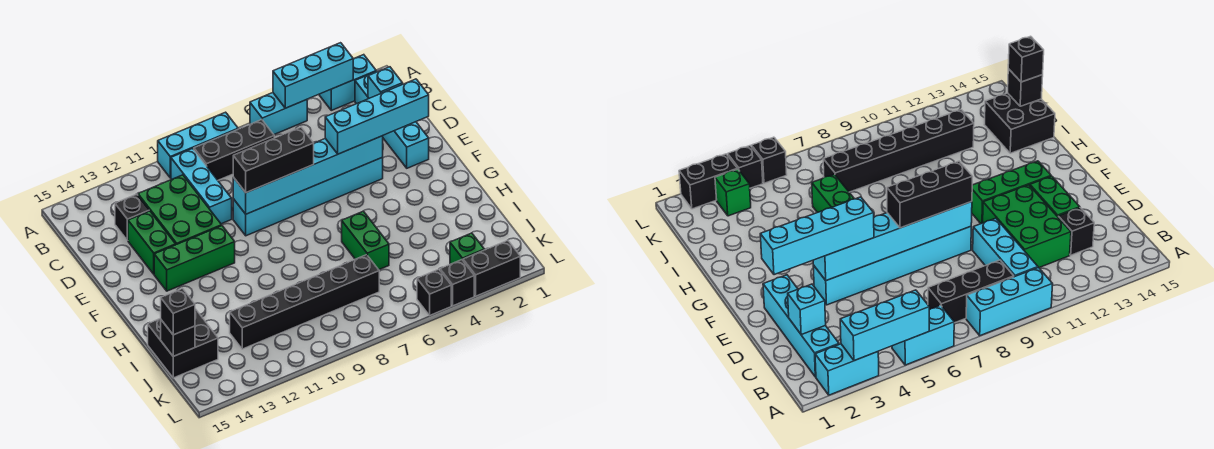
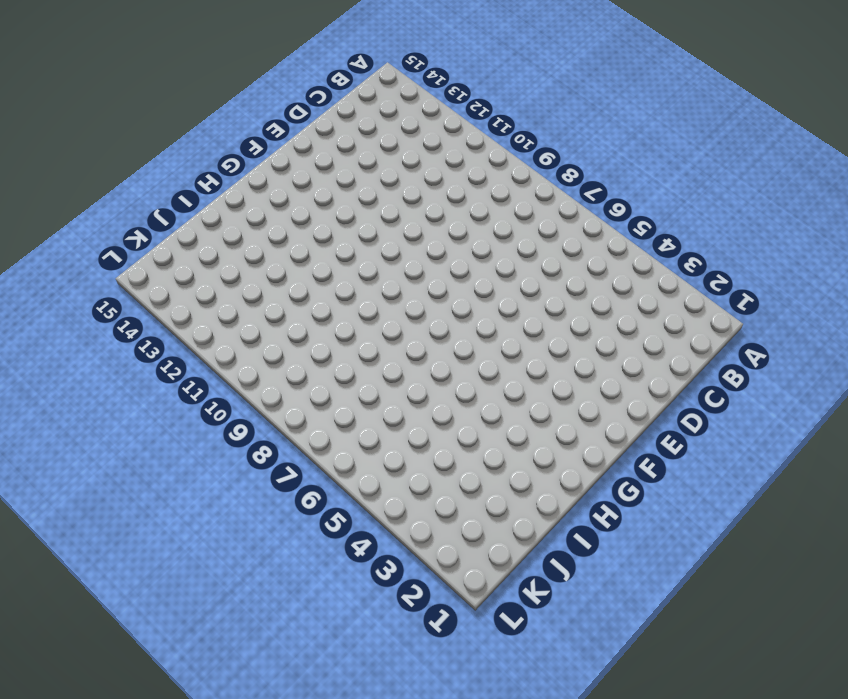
none -> cyan brick A2:A3 level 1
none -> cyan brick A5:A6 level 1
none -> cyan brick A8:A10 level 1

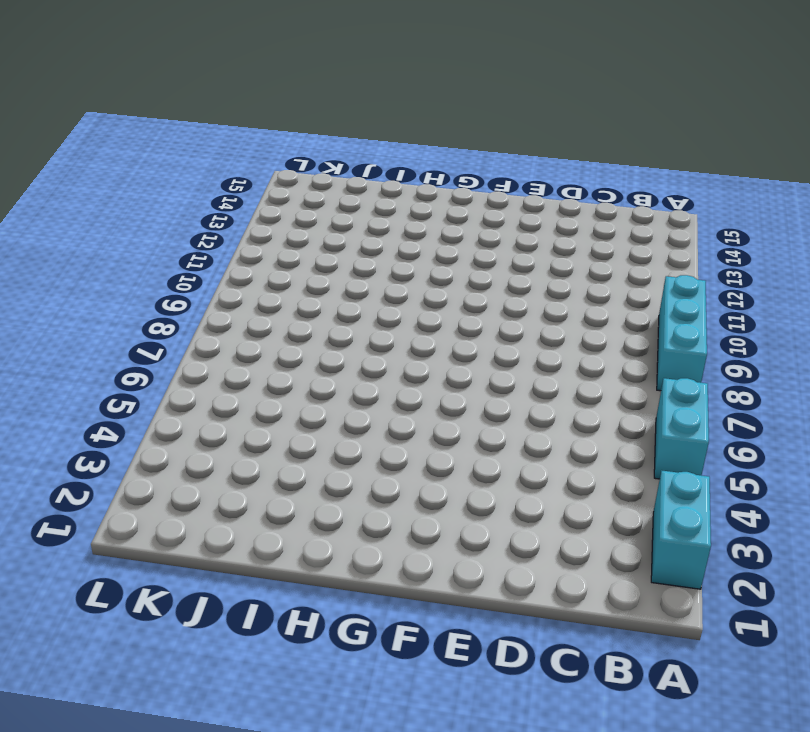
none -> cyan brick B2:E2 level 1
none -> black brick B7:B9 level 1
none -> cyan brick B10:D10 level 1

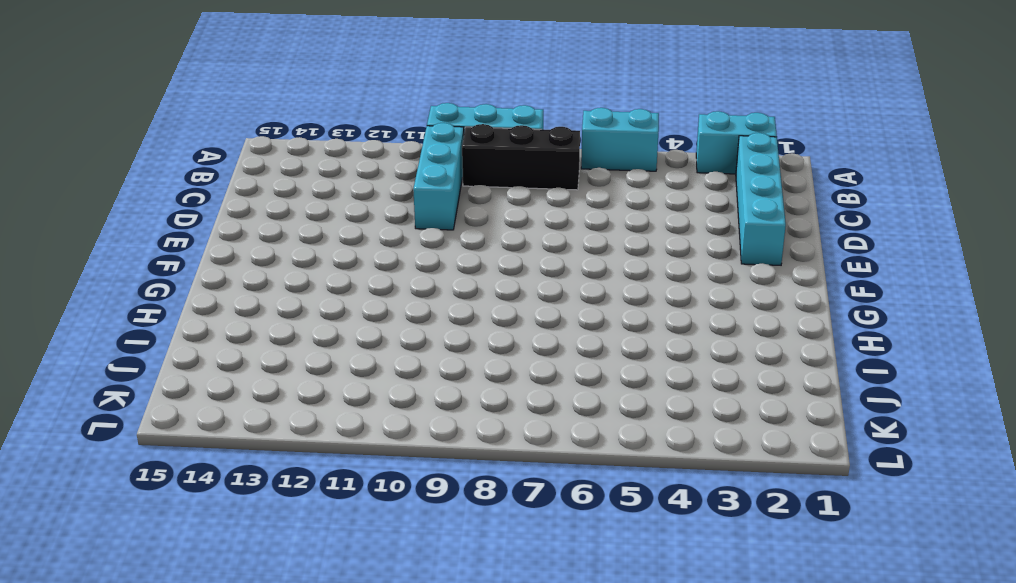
none -> green brick C11:E12 level 1
none -> black brick C13 level 1
none -> green brick D13:E13 level 1

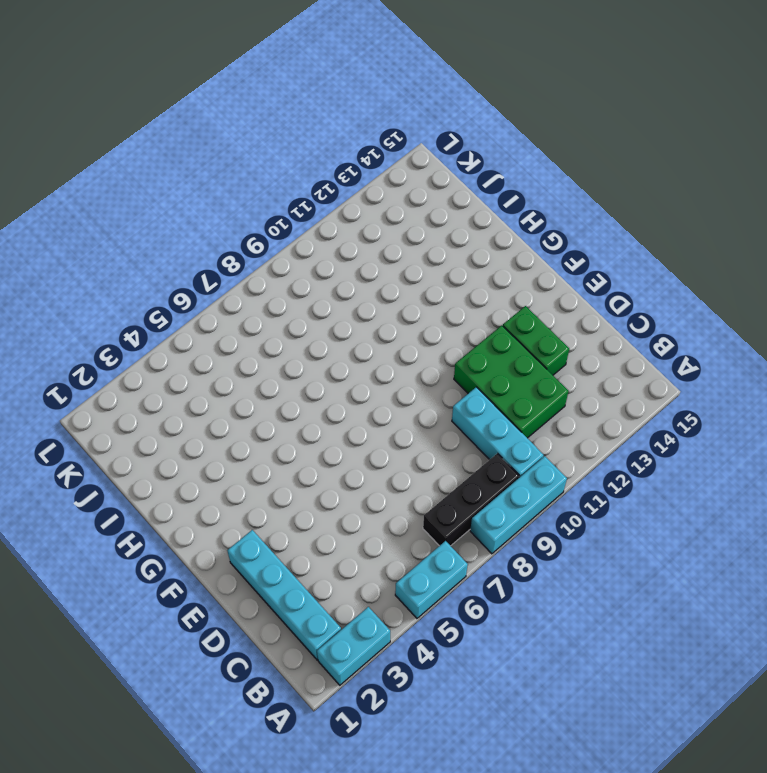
none -> black brick C13 level 1
none -> cyan brick E4:E9 level 1
none -> green brick F11:F13 level 1

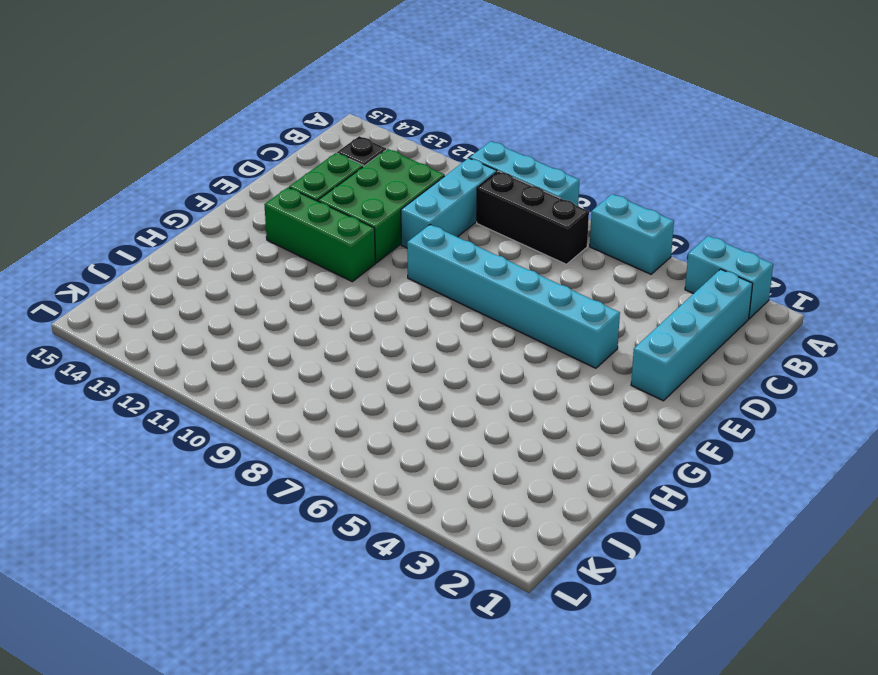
none -> green brick H6:I6 level 1
none -> black brick I14:J15 level 1
none -> black brick J7:J12 level 1

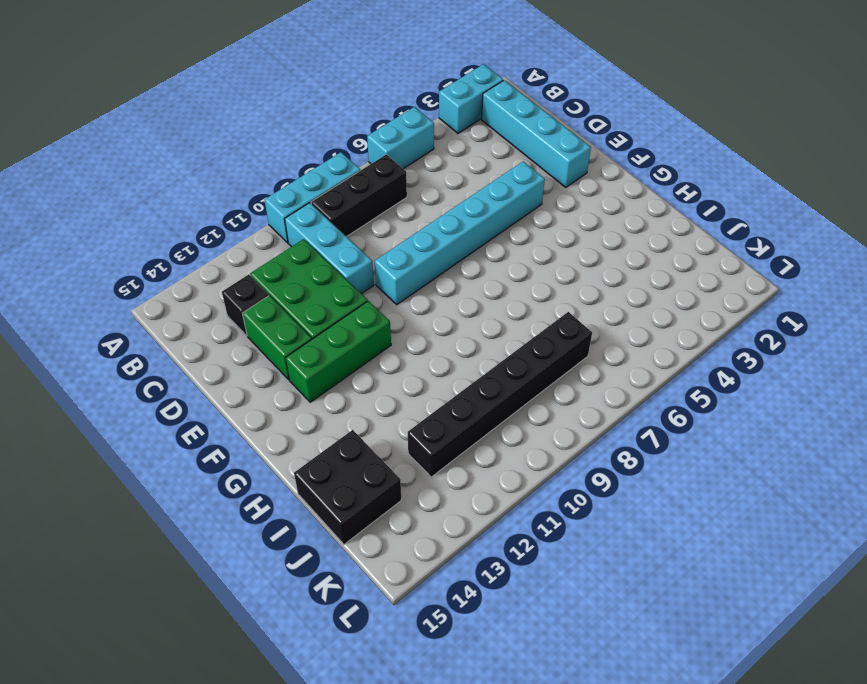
none -> green brick H6:I6 level 1
none -> green brick K3 level 1
none -> black brick L2:L3 level 1

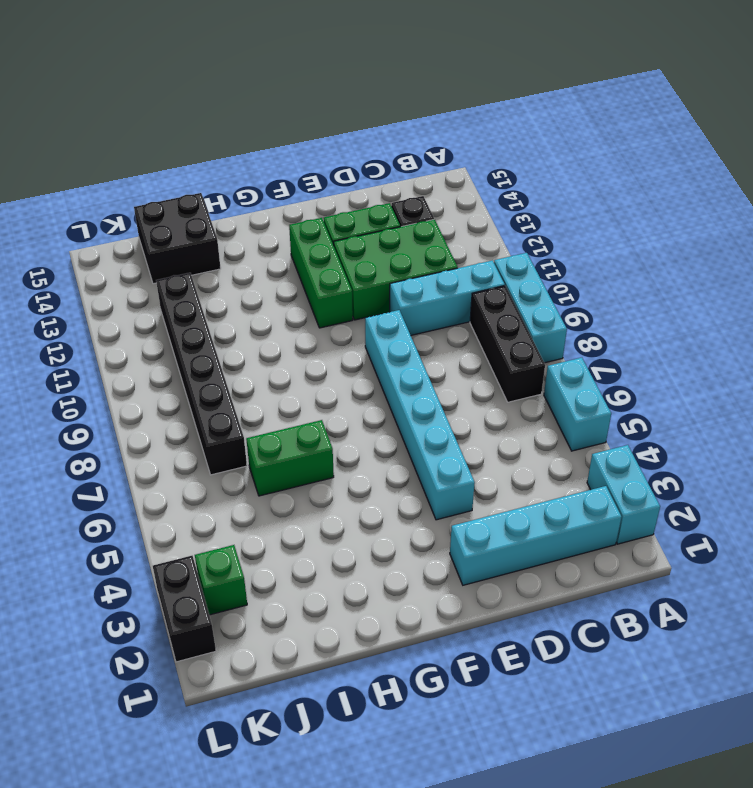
none -> black brick L4 level 1
none -> black brick L5 level 1
none -> cyan brick A3:A5 level 2

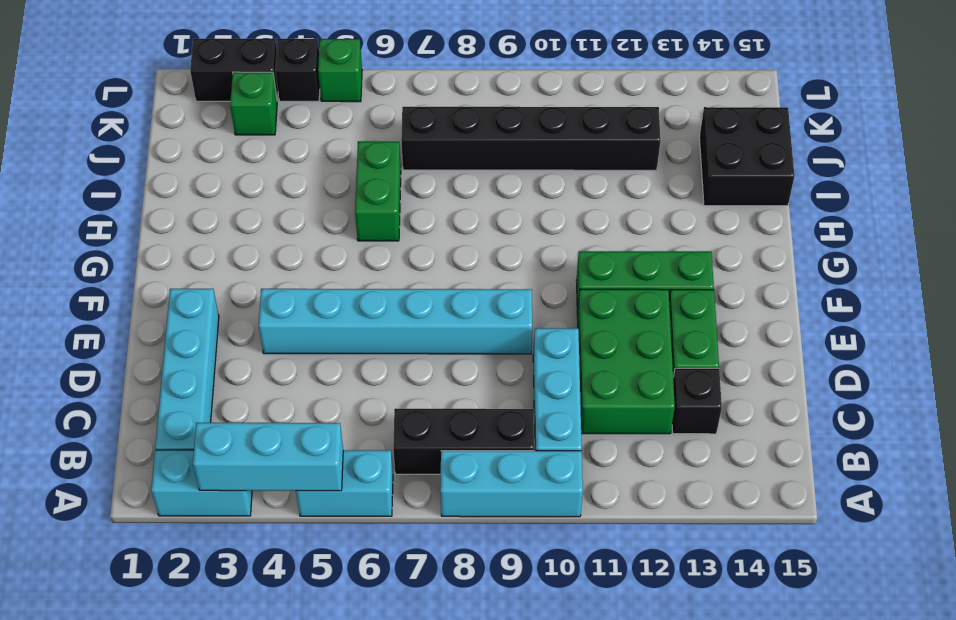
green brick L5 level 1 -> black brick L5 level 1
none -> cyan brick C2 level 2
none -> cyan brick E4:E9 level 2
none -> black brick J15 level 2

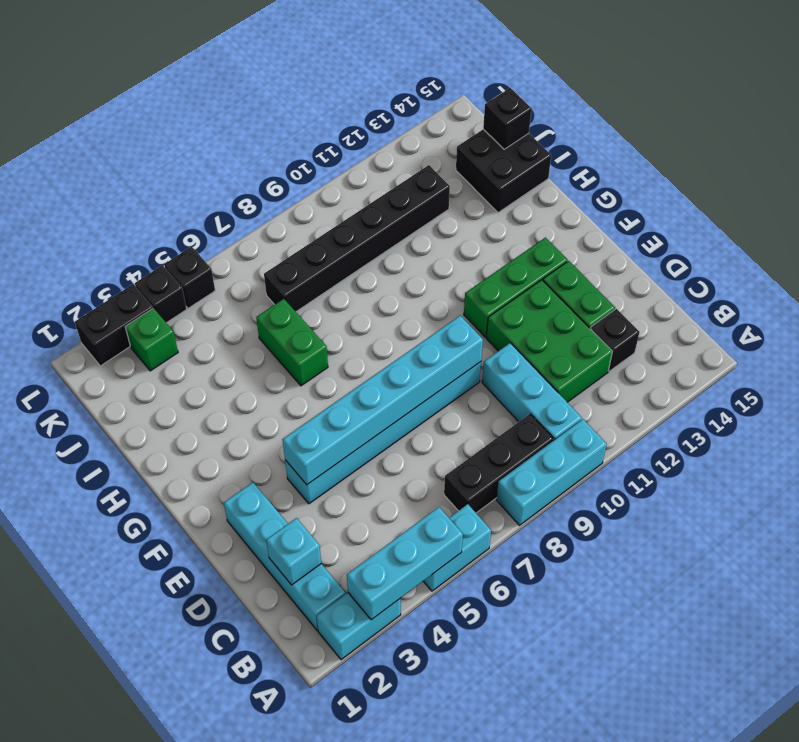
none -> cyan brick E2:E5 level 3
none -> black brick E7:E9 level 3
none -> black brick J15 level 3

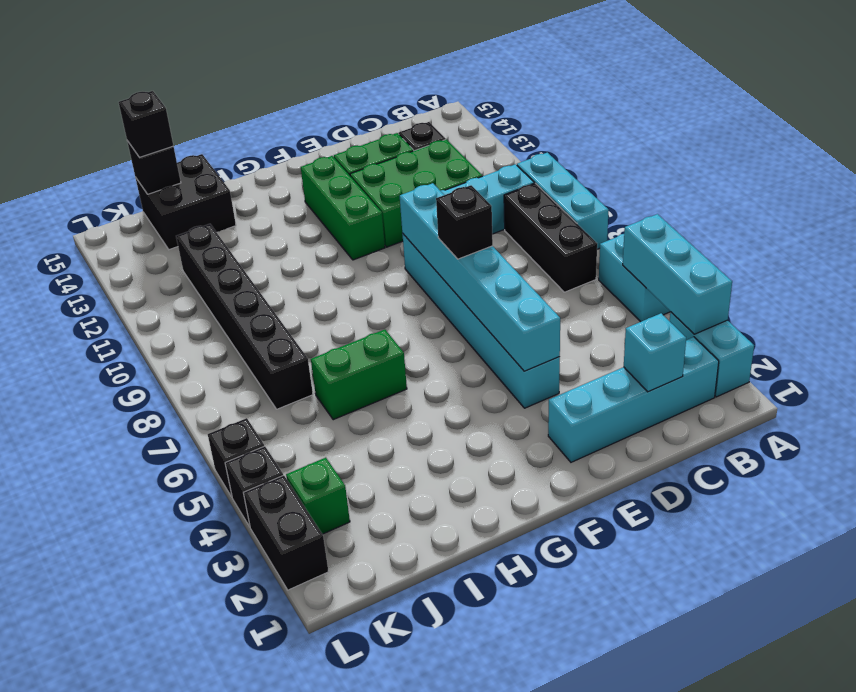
black brick E7 level 3 -> black brick E7:E9 level 3
none -> cyan brick E2:E5 level 3

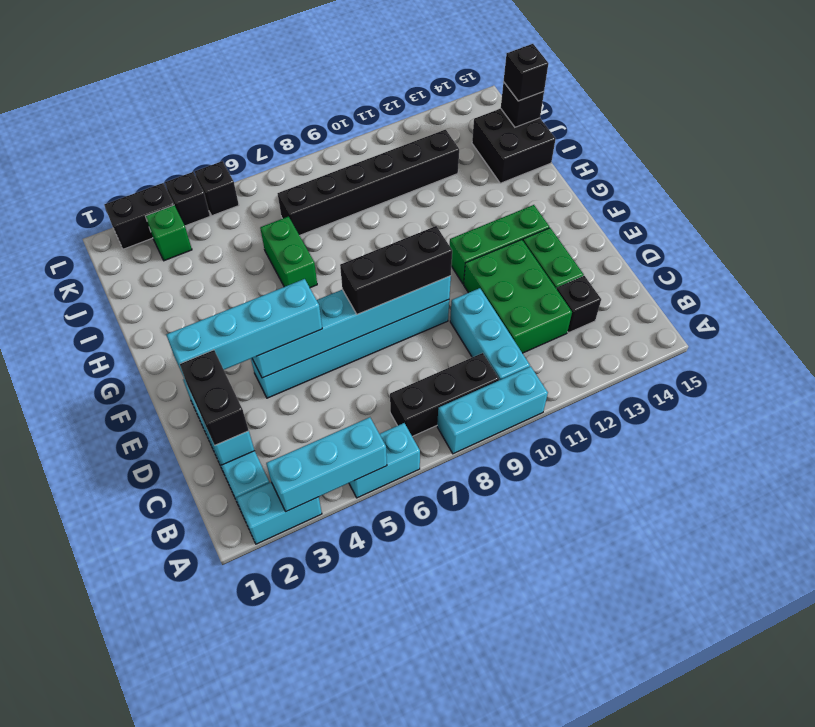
black brick C2:D2 level 3 -> none

